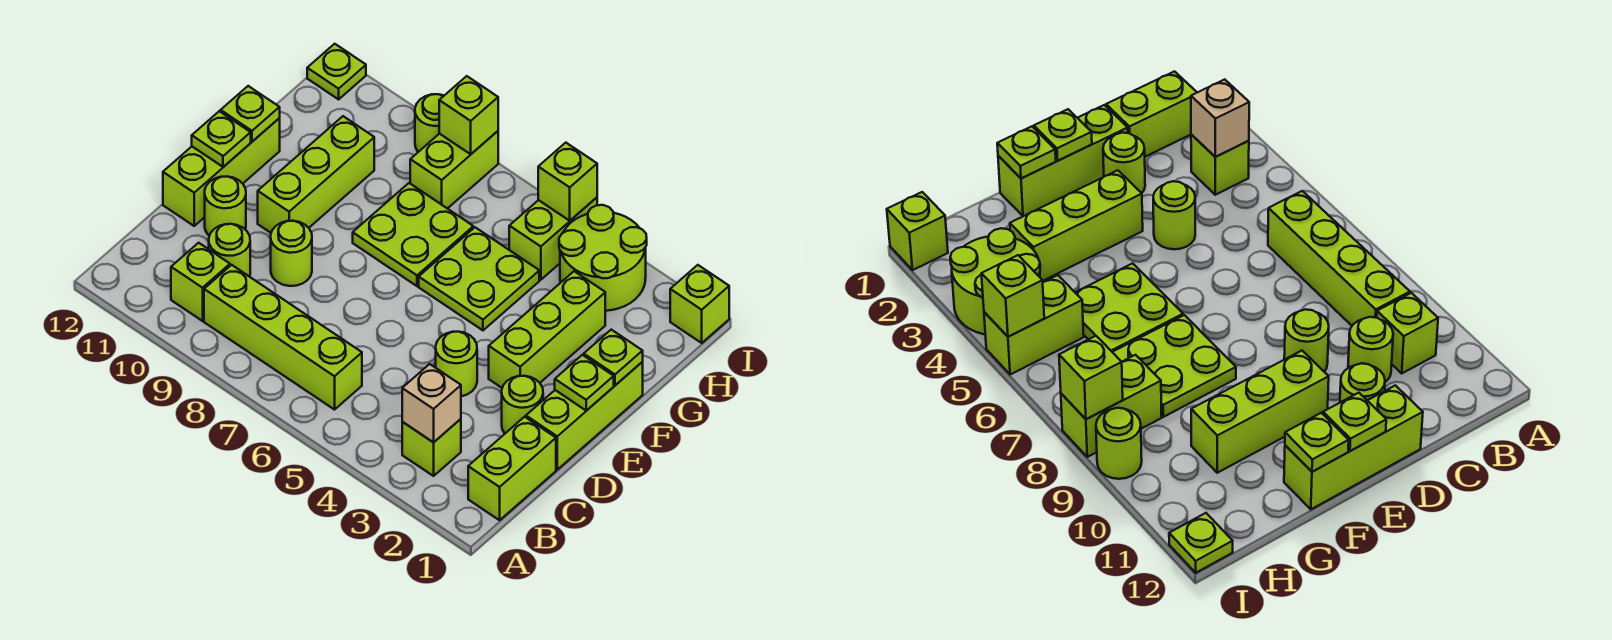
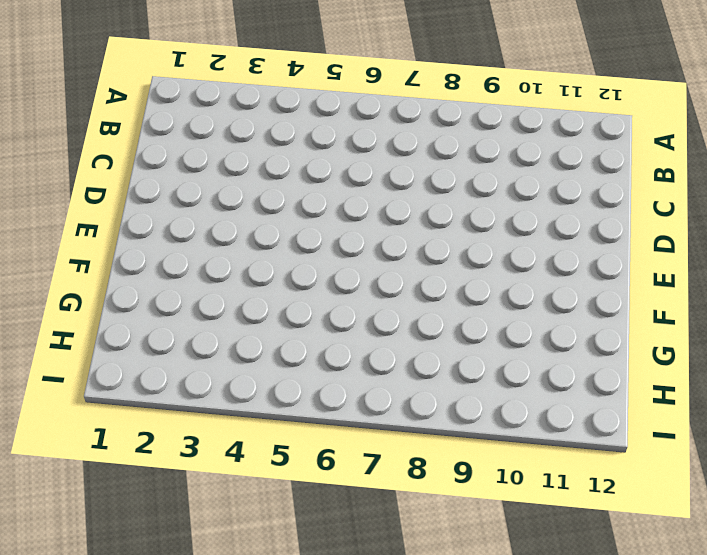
none -> lime brick B1:C1 level 1
none -> lime brick B3 level 1
none -> lime brick B6:B9 level 1

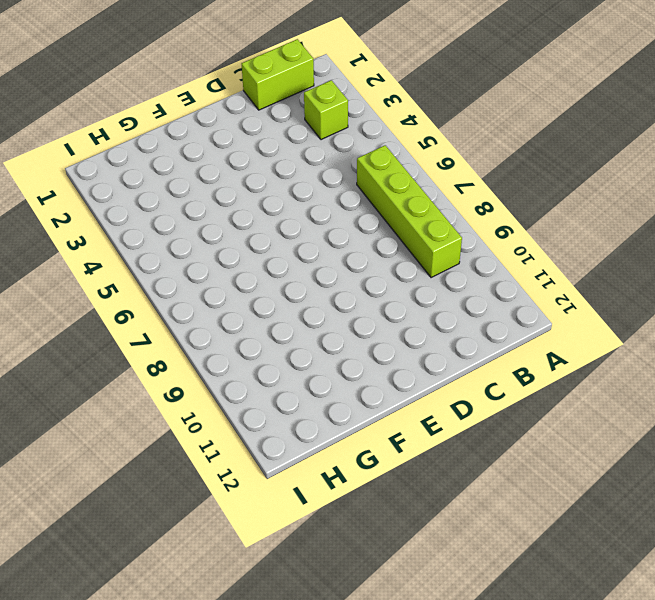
none -> lime brick B10 level 1
none -> lime round brick C10 level 1
none -> lime brick D1:F1 level 1

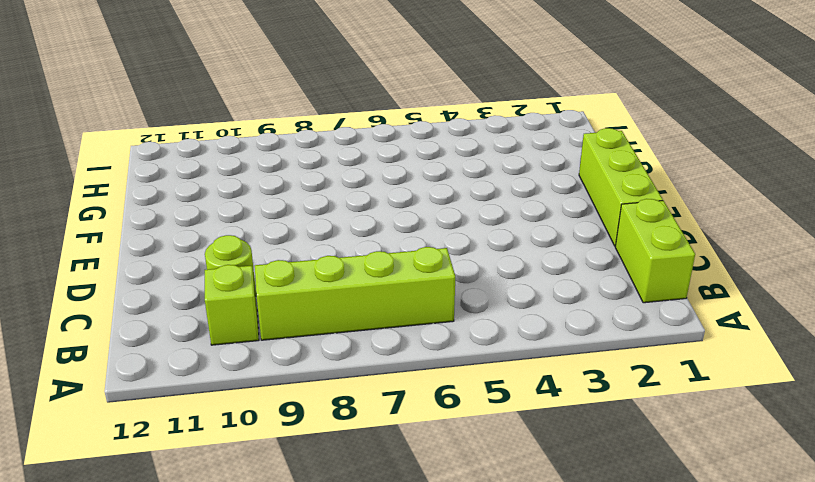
none -> lime brick B3 level 1
none -> lime round brick D2 level 1
none -> lime round brick D4 level 1

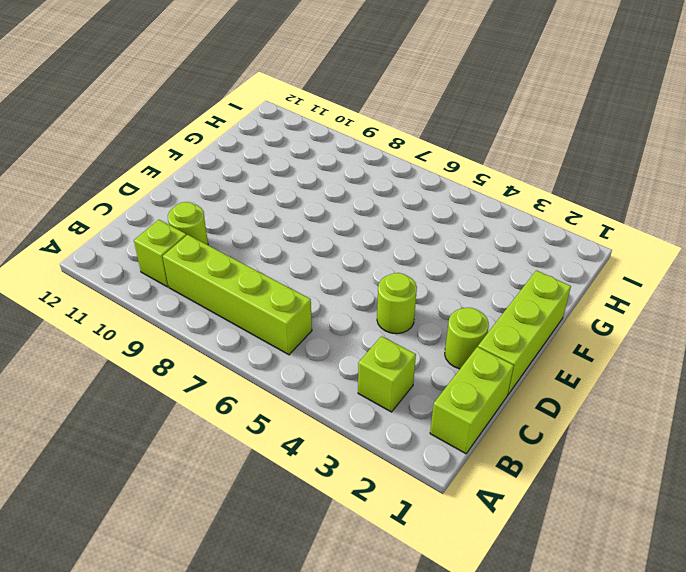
none -> lime round brick D9 level 1
none -> lime round brick D11 level 1
none -> lime brick D12:F12 level 1

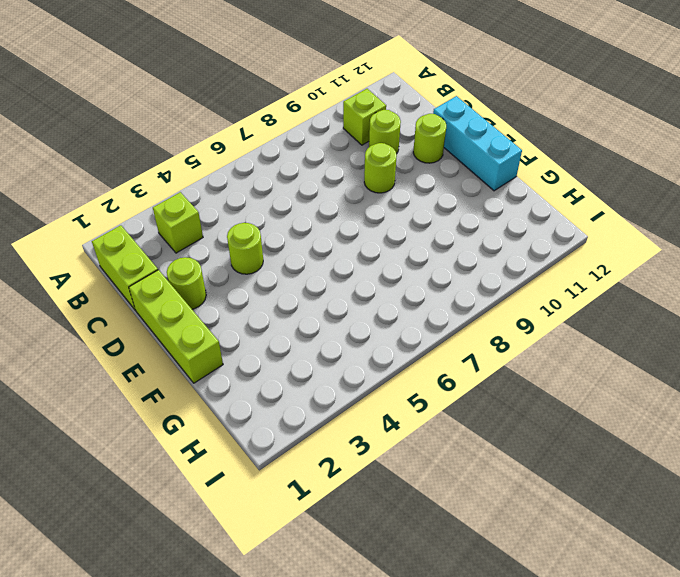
cyan brick D12:F12 level 1 -> lime brick D12:F12 level 1
none -> lime brick B6:B9 level 1
none -> lime brick E3:G3 level 1
none -> lime brick E10:G10 level 1

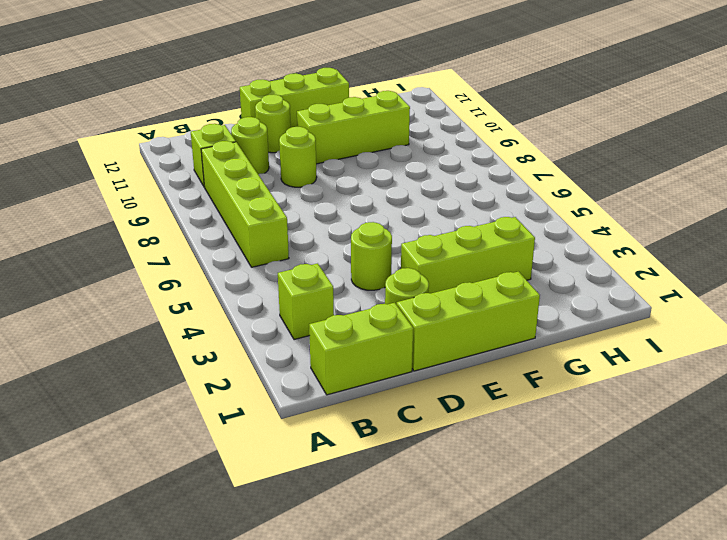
none -> lime plate F5:G6 level 1
none -> lime plate F7:G8 level 1
none -> lime round brick H3:I4 level 1

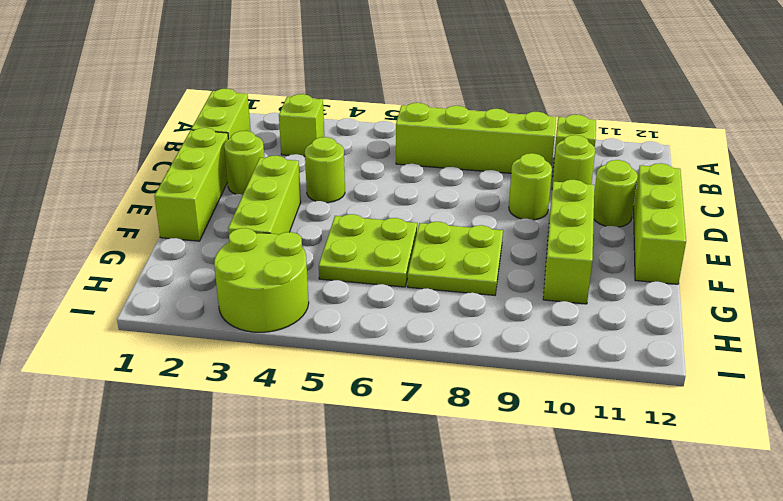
none -> lime brick H5:I5 level 1
none -> lime brick H8:I8 level 1
none -> lime brick I1 level 1

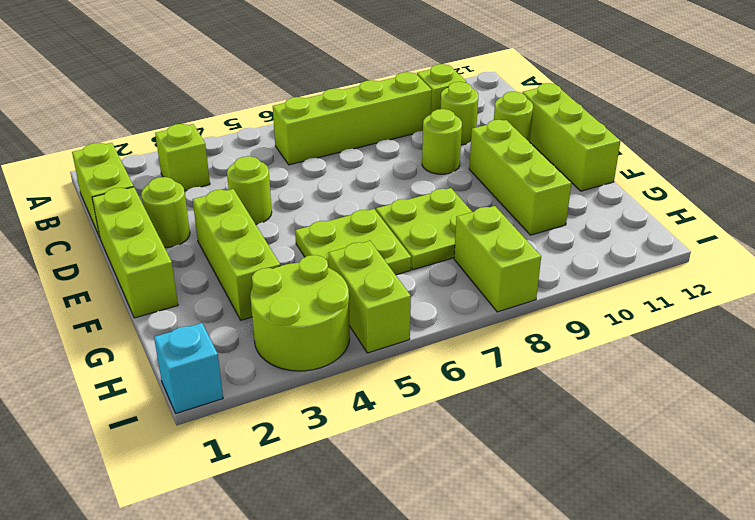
cyan brick I1 level 1 -> lime brick I1 level 1
none -> lime round brick I9 level 1
none -> lime plate I12 level 1
none -> tan brick B3 level 2

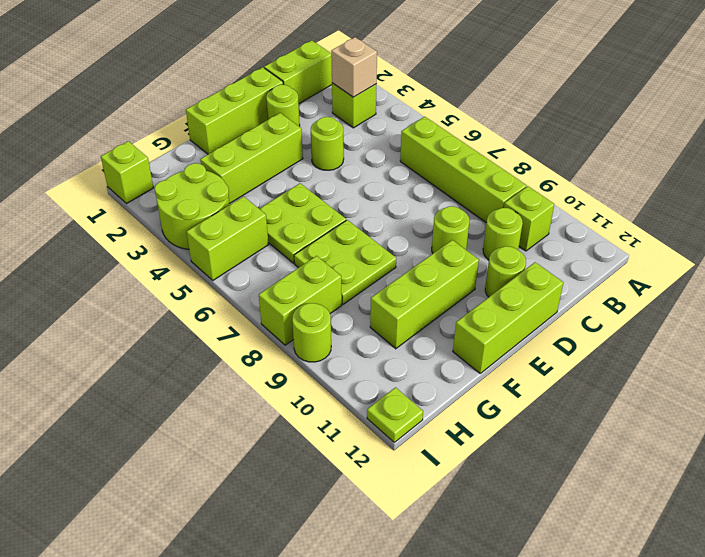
none -> lime plate E1 level 2
none -> lime plate E12 level 2
none -> lime plate F1 level 2

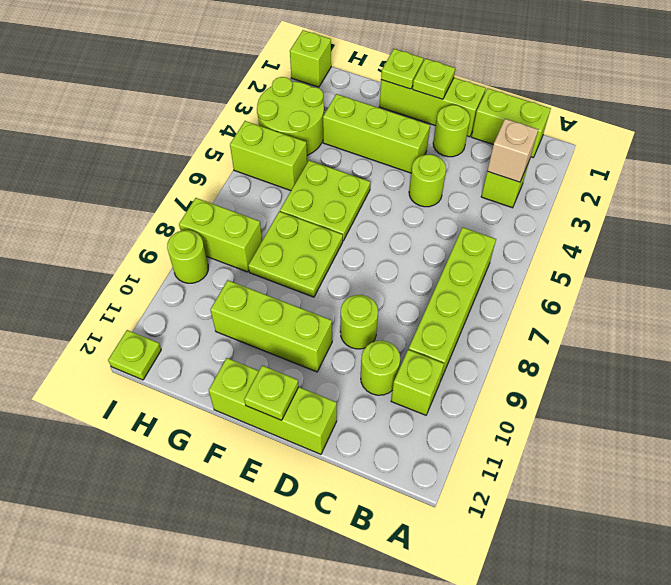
none -> lime round brick D11 level 1
none -> lime plate F12 level 2
none -> lime brick I5 level 2

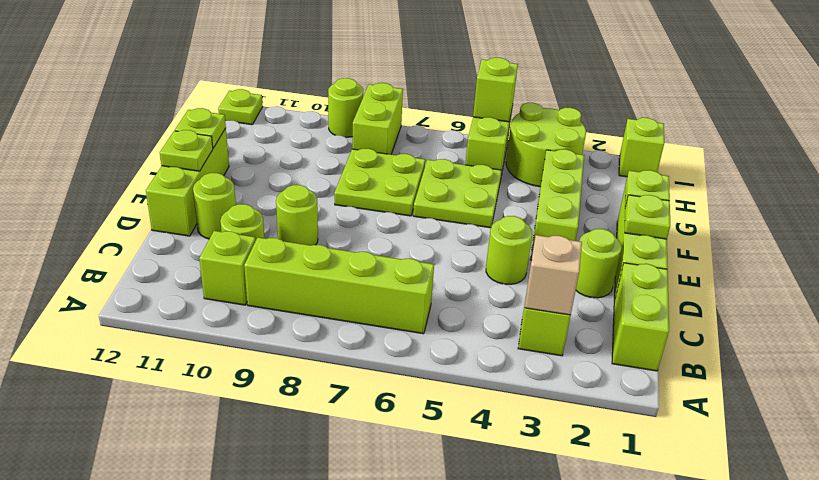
none -> lime brick E10:G10 level 1
none -> lime brick I8 level 2

